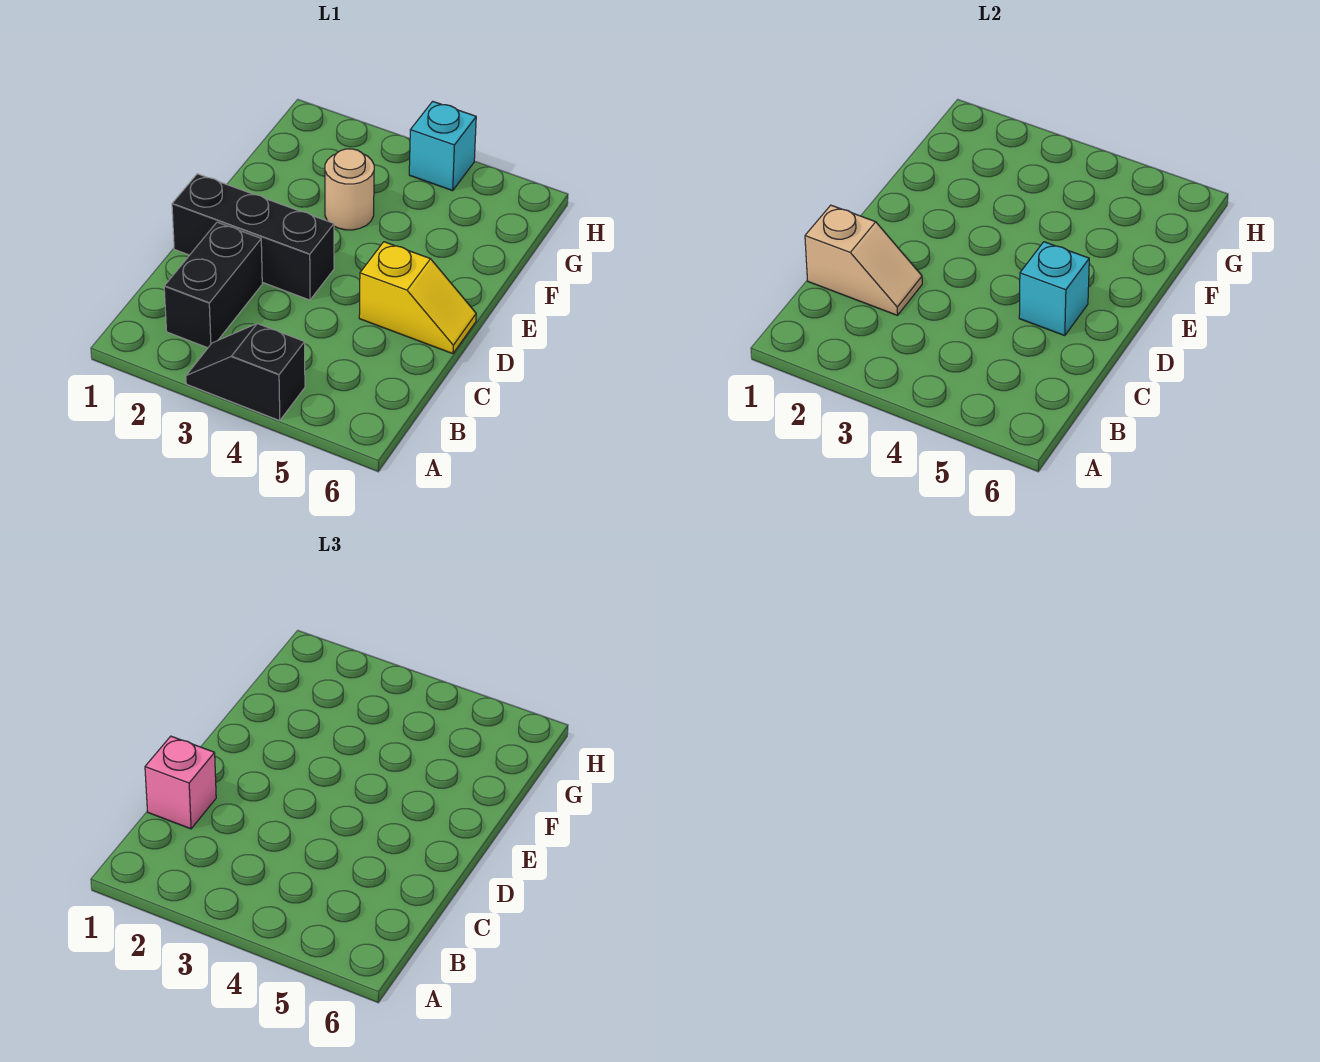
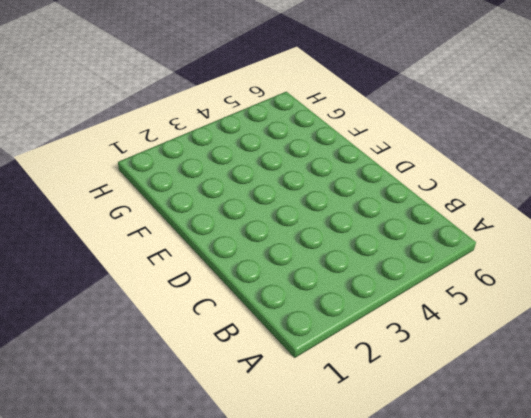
none -> black slope A3:A4 level 1 top 4
none -> black brick B2:C2 level 1

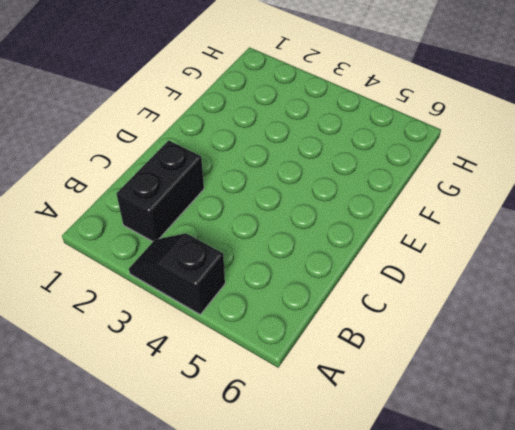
none -> black brick D1:D3 level 1
none -> yellow slope D5:D6 level 1 top 5

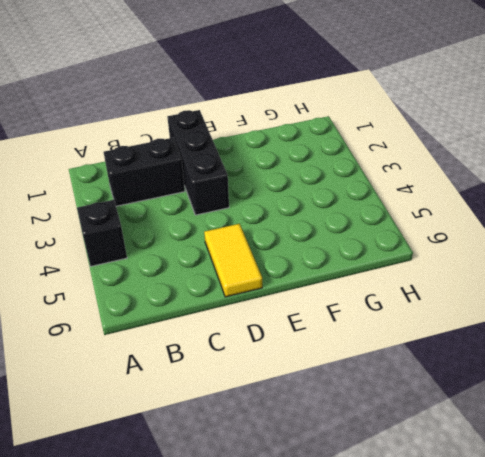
yellow tile D5:D6 level 1 -> yellow slope D5:D6 level 1 top 5
none -> tan round brick F3 level 1
none -> cyan brick H4 level 1

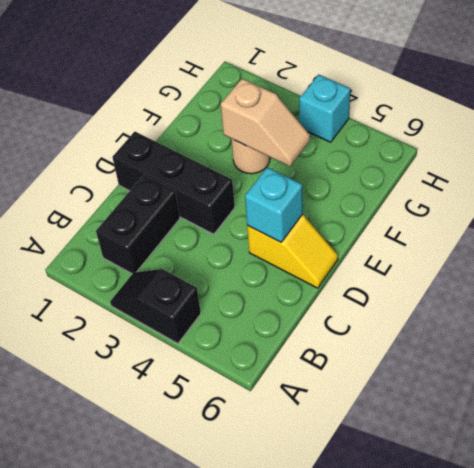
tan slope F3:F4 level 2 top 3 -> tan slope C1:C2 level 2 top 1
none -> pink brick C1 level 3

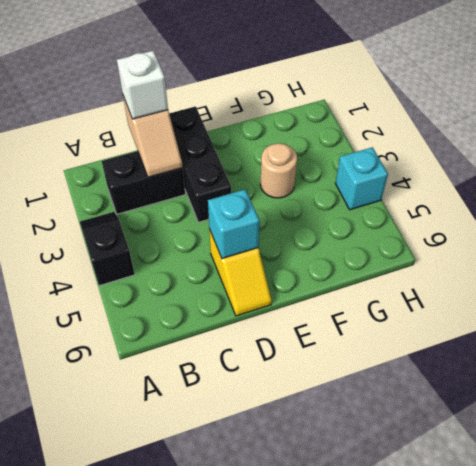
white brick C1 level 3 -> pink brick C1 level 3

